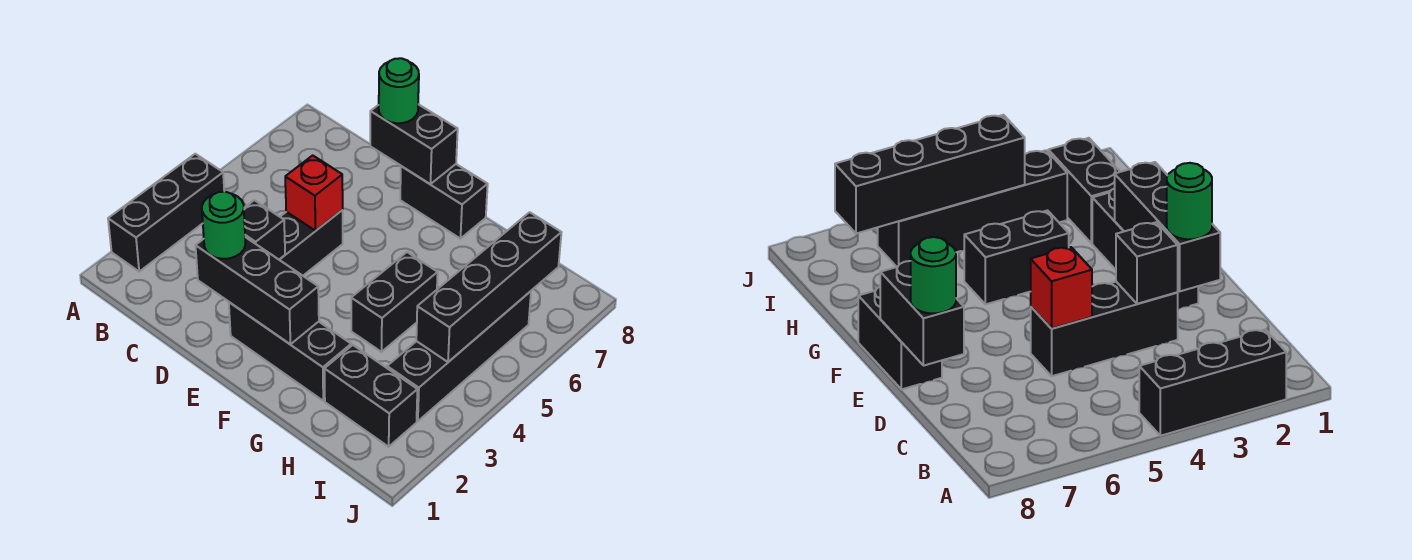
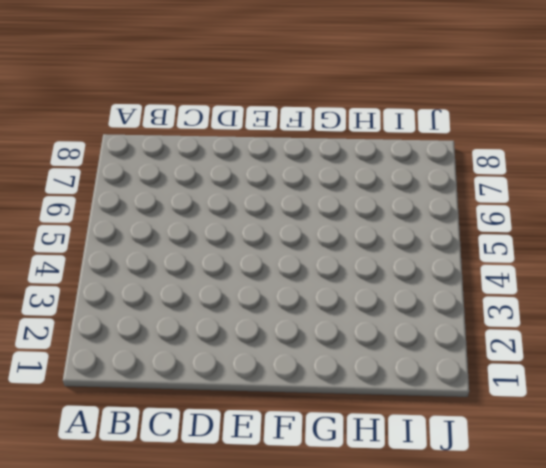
none -> black brick A2:A4 level 1
none -> black brick D3:D5 level 1
none -> black brick E2:G2 level 1

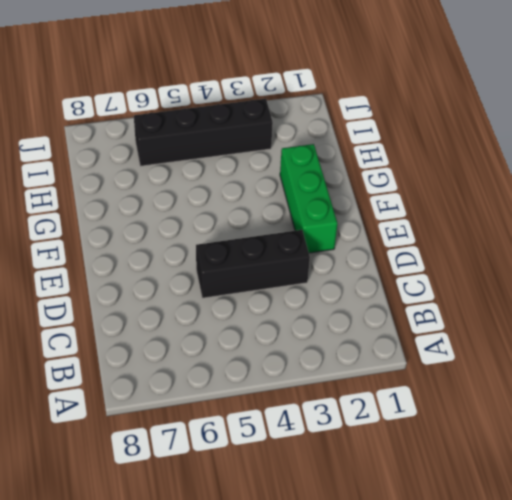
green brick E2:G2 level 1 -> black brick E2:G2 level 1
none -> black brick A2:A4 level 1
none -> black brick E8:F8 level 1
none -> black brick G4:G5 level 1

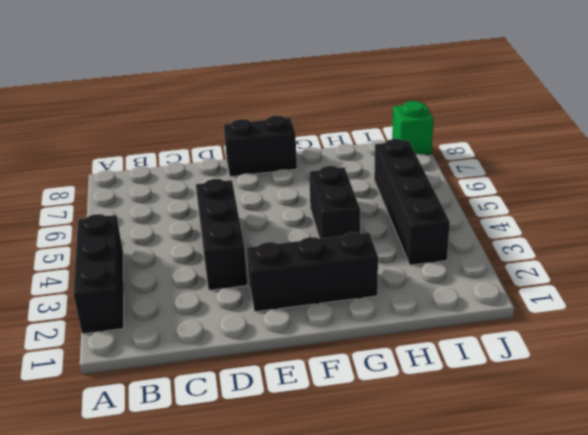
green brick J8 level 1 -> none
none -> black brick H2:I2 level 1
none -> black brick D2:F2 level 2
none -> black brick D3 level 2

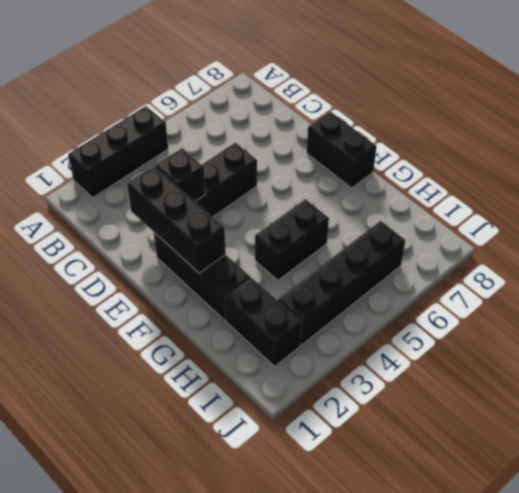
none -> red brick D5 level 2
none -> black brick D8:E8 level 2
none -> black brick I4:I7 level 2

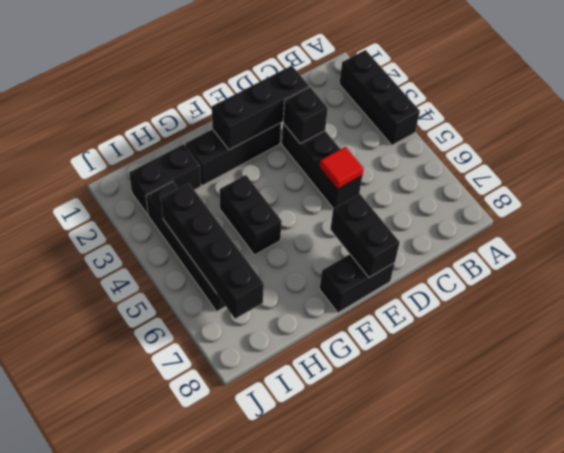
red tile D5 level 2 -> red brick D5 level 2
black brick E7:E8 level 2 -> black brick D8:E8 level 2
none -> green round brick D2 level 3
none -> green round brick D8 level 3

